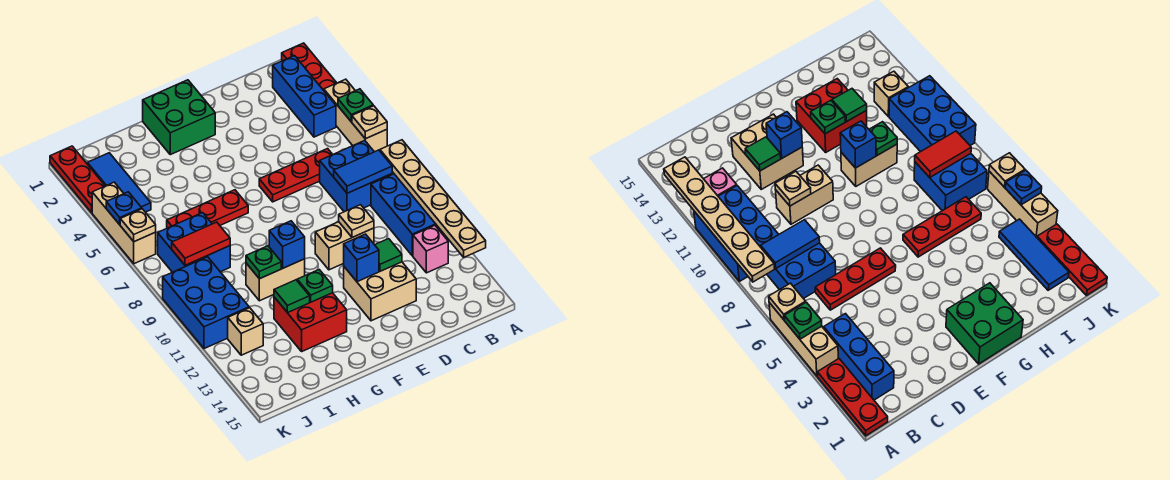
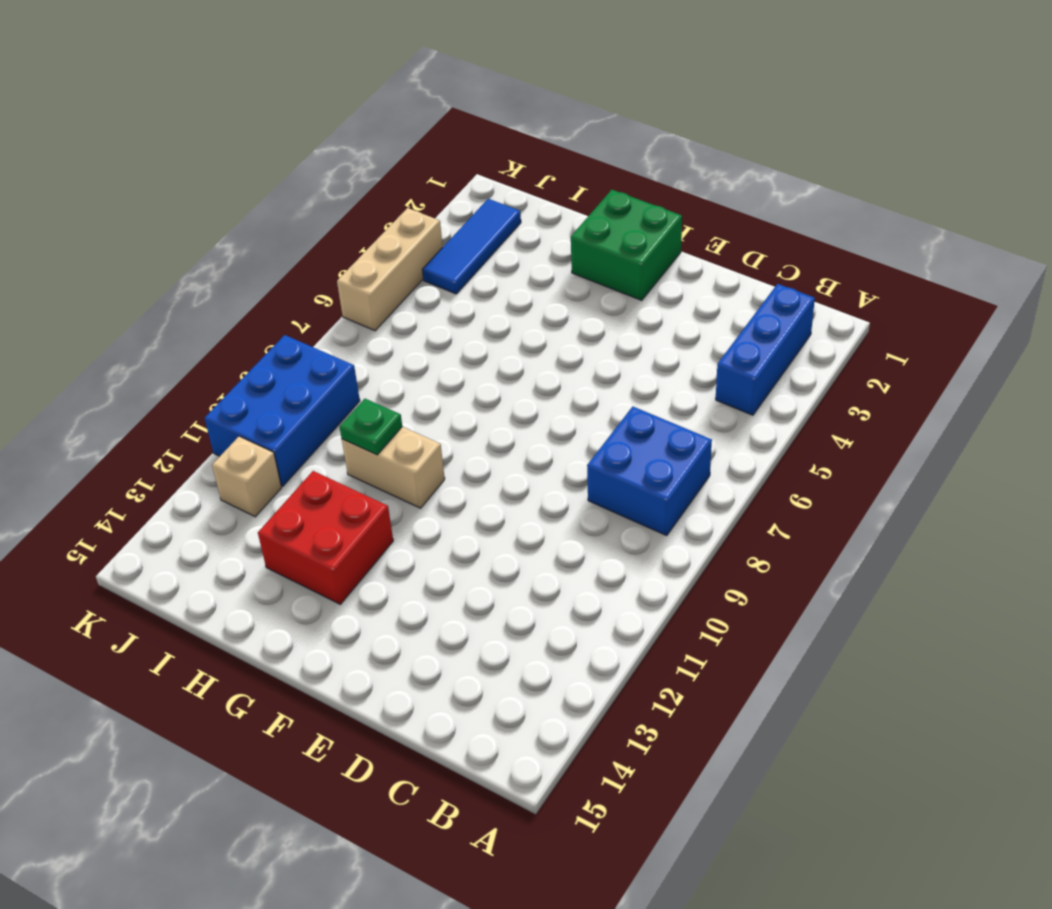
none -> red plate A1:A3 level 1
none -> tan brick A4:A6 level 1
none -> blue brick A9:B11 level 1
none -> pink brick B12 level 1

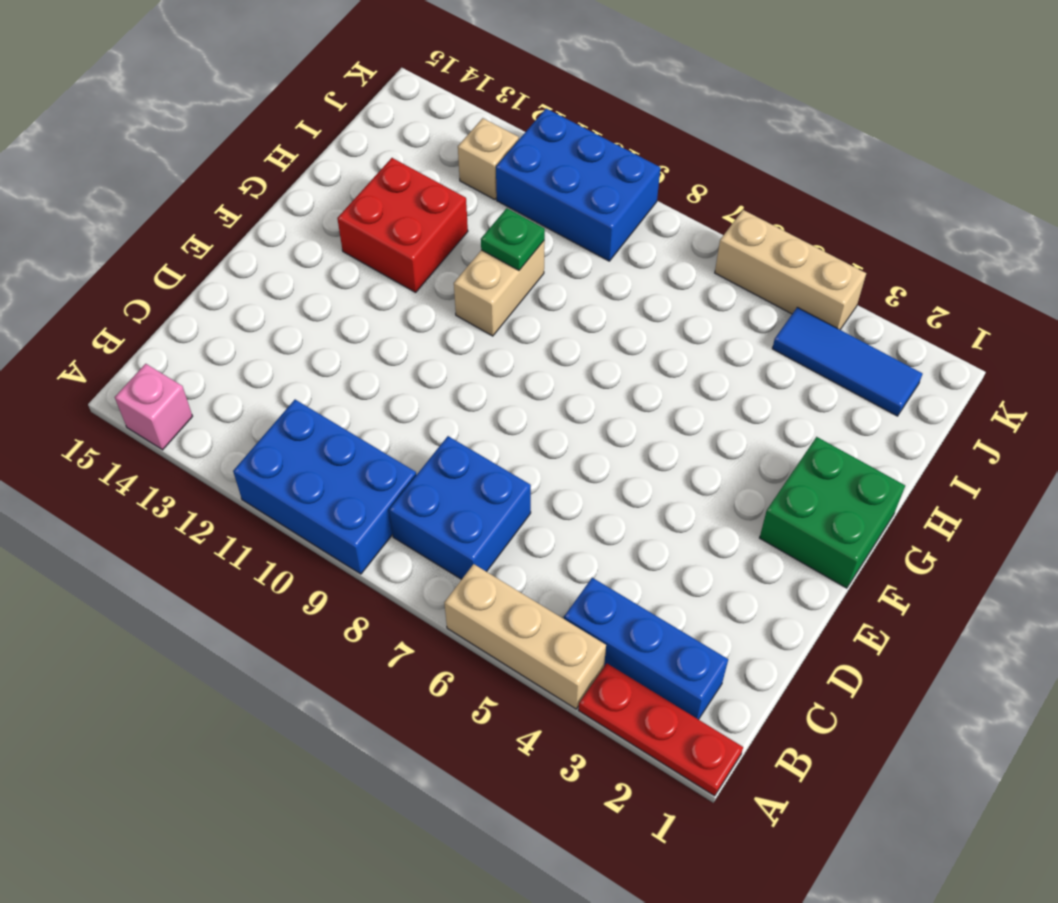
pink brick A14 level 1 -> pink brick B12 level 1
none -> red plate C6:E6 level 1
none -> tan brick D10:E10 level 1
none -> tan brick D12:E13 level 1
none -> red plate G6:I6 level 1

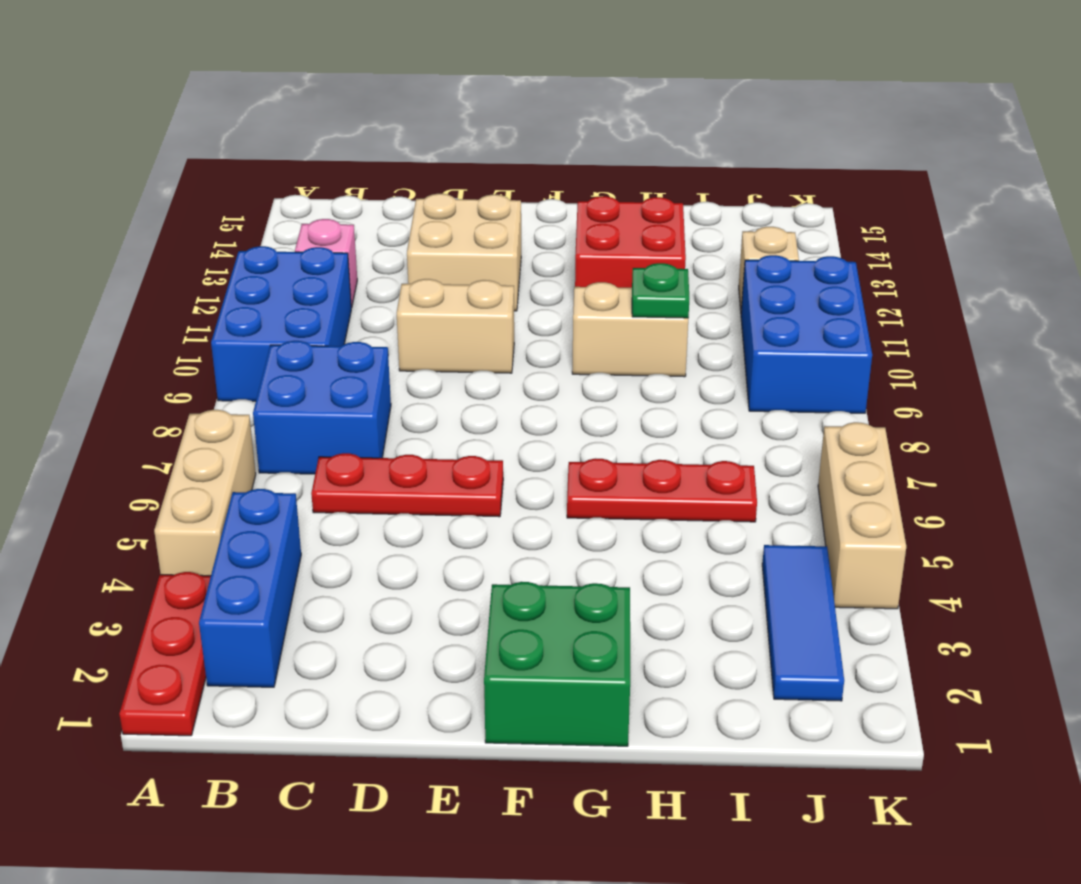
none -> blue brick I7:J8 level 1
none -> red plate K1:K3 level 1
none -> green plate A5 level 2
none -> tan plate A6 level 2

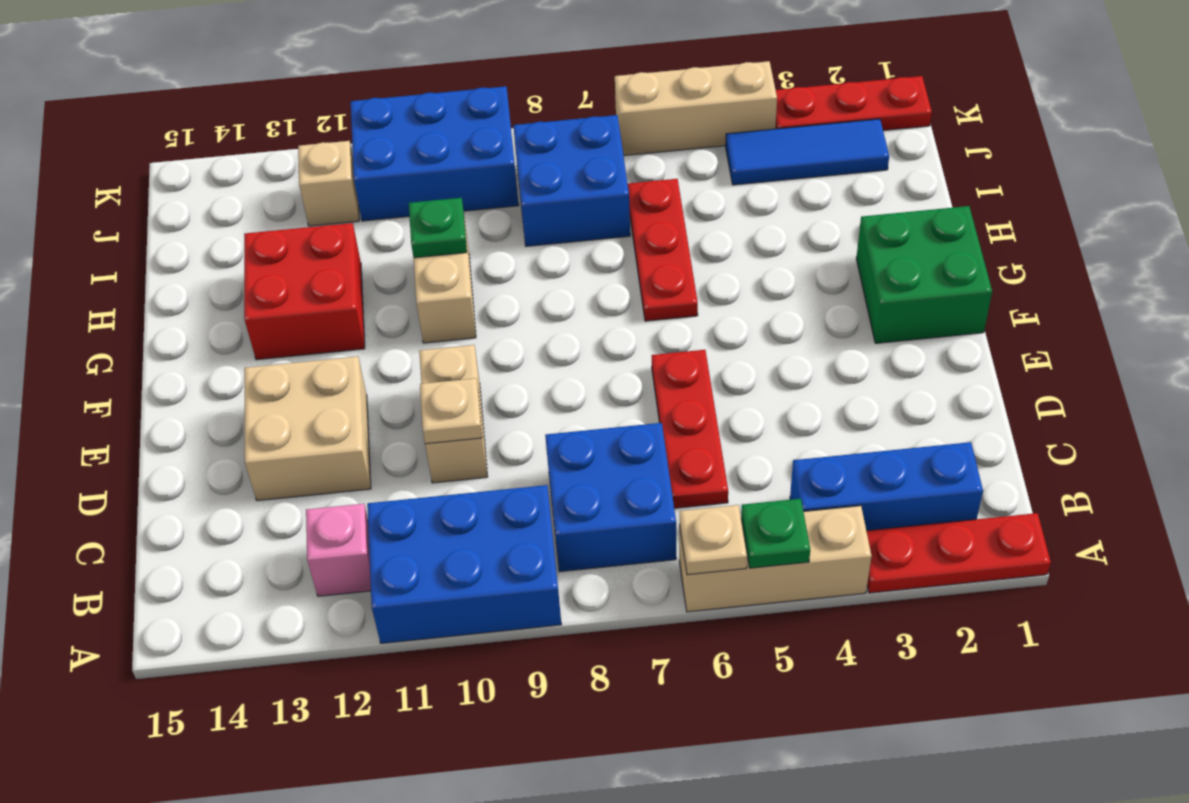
none -> tan plate A8:A13 level 2
none -> blue tile B8:C8 level 2
none -> green tile D12 level 2
none -> blue brick E12 level 2

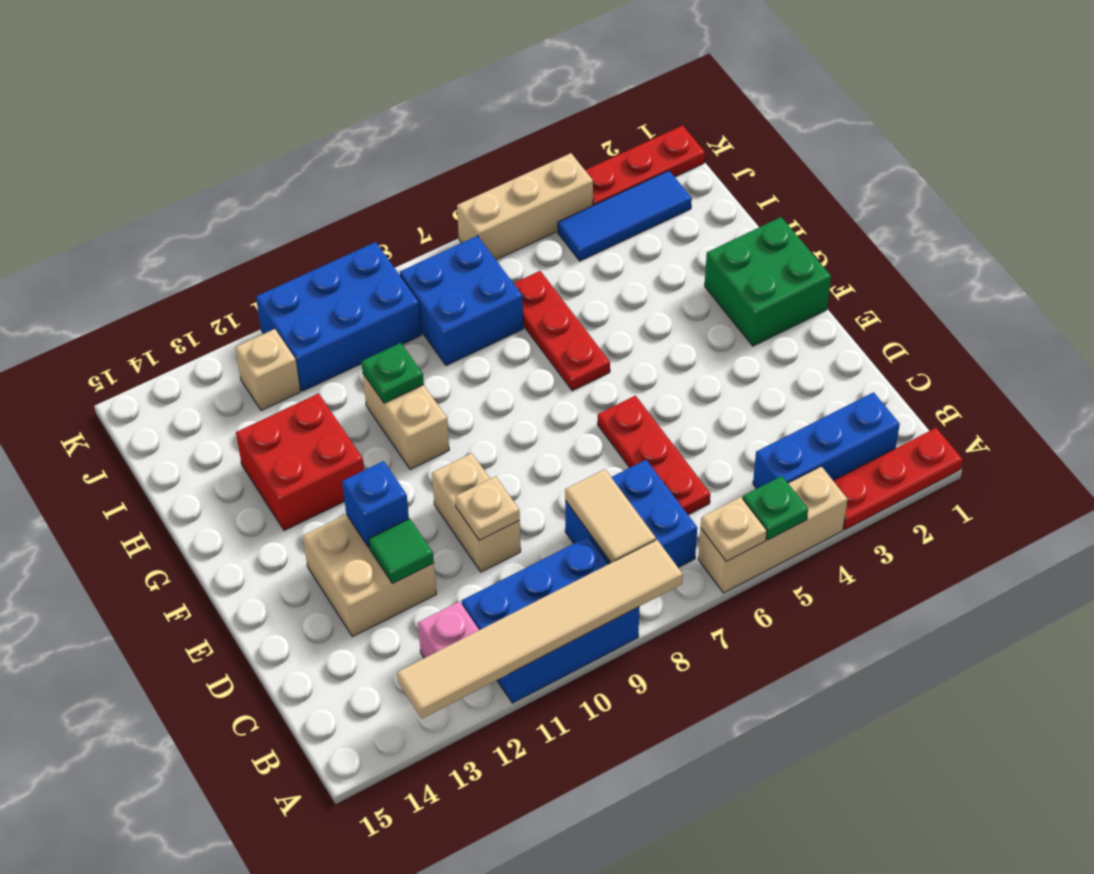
tan tile A8:A13 level 2 -> tan plate A8:A13 level 2
tan tile B8:C8 level 2 -> blue tile B8:C8 level 2
none -> blue brick G10 level 2
none -> green plate G12 level 2
none -> green tile H12 level 2
none -> red tile I8:J8 level 2

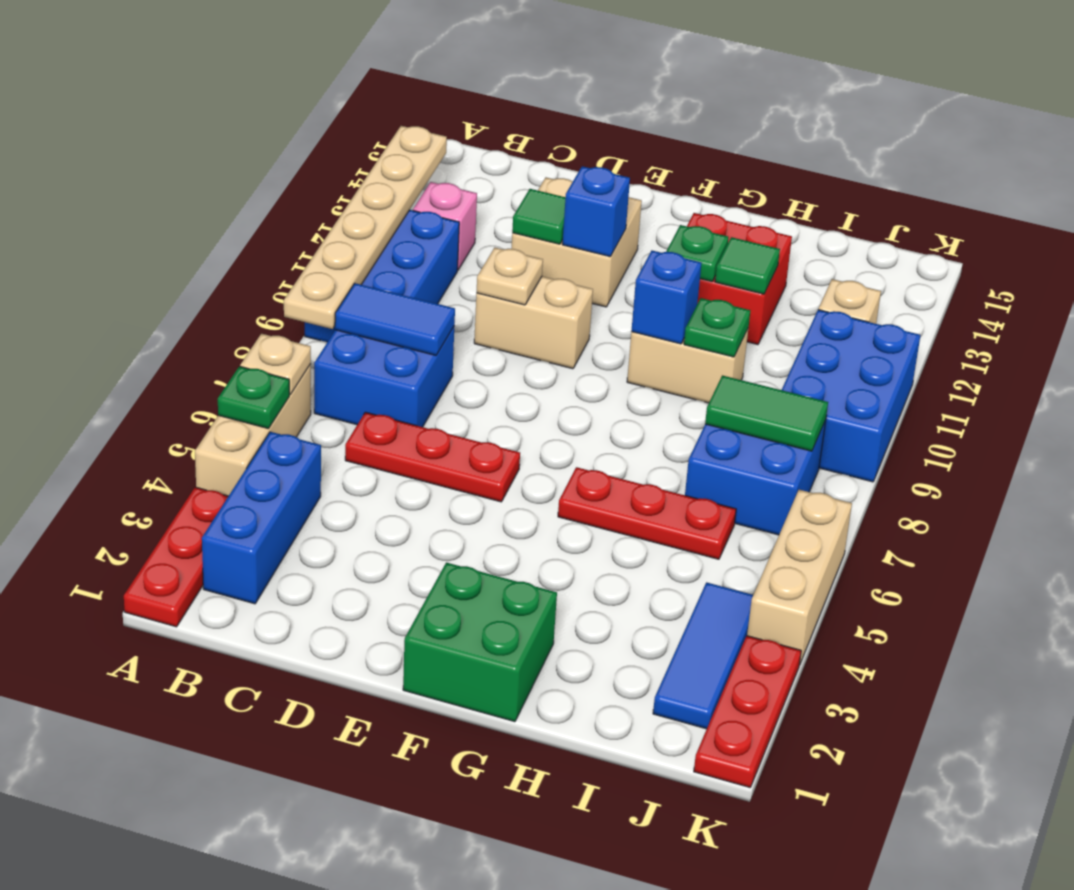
green tile I8:J8 level 2 -> red tile I8:J8 level 2
none -> blue plate K5 level 2
none -> tan plate K6 level 2

